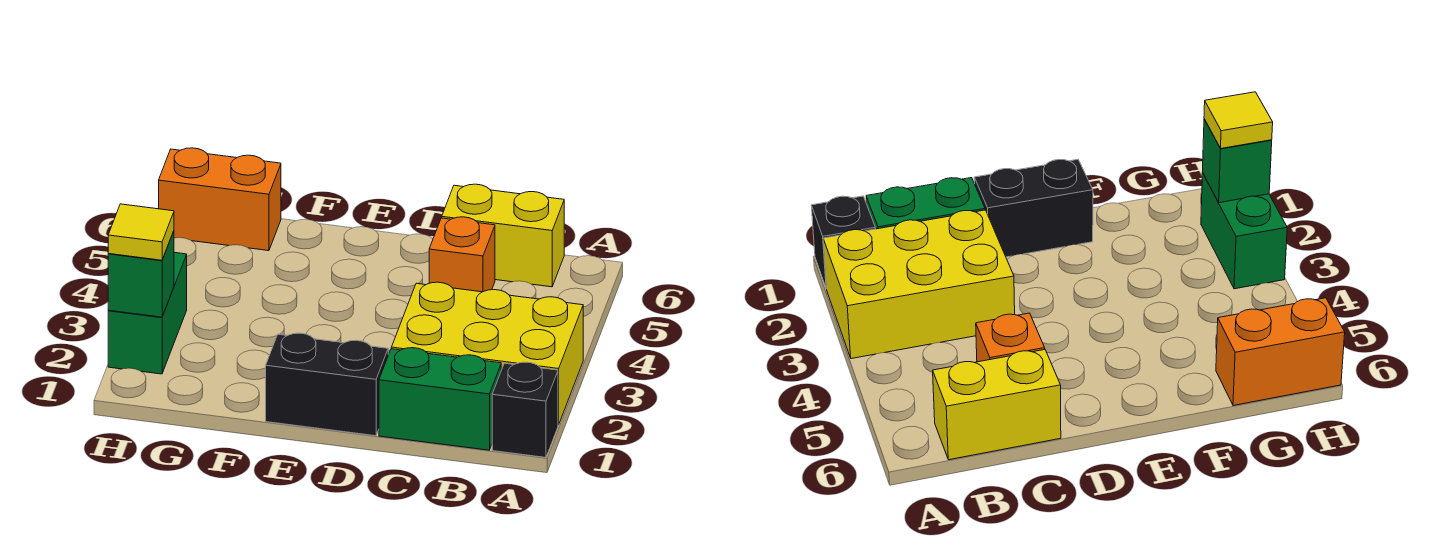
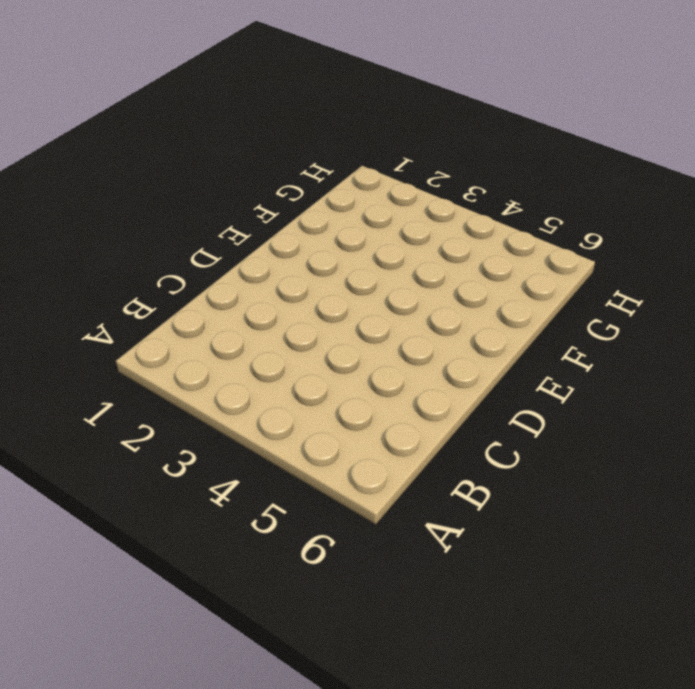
none -> black brick A1 level 1
none -> yellow brick A2:C3 level 1

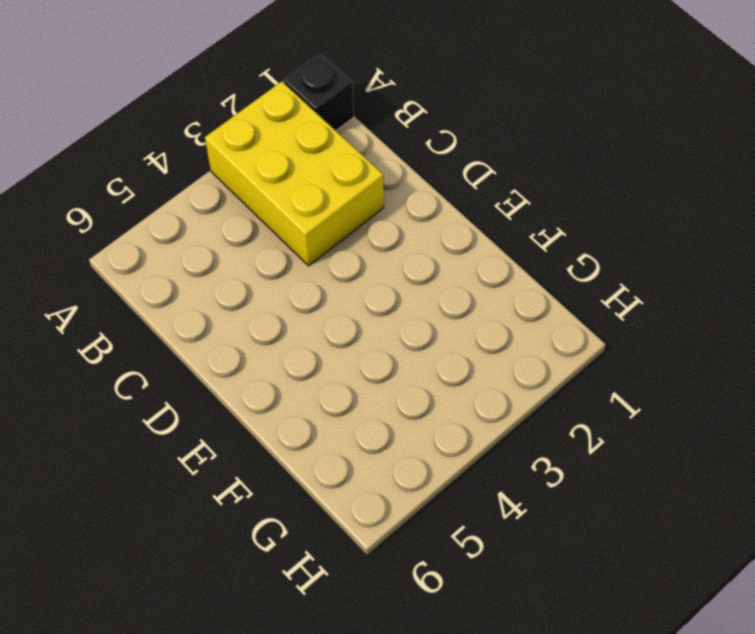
none -> green brick B1:C1 level 1
none -> yellow brick B6:C6 level 1

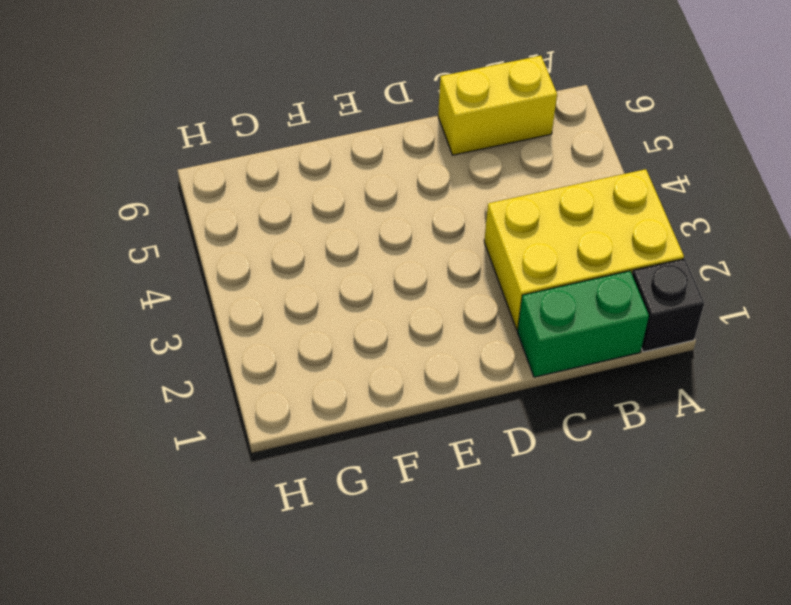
none -> orange brick C5 level 1
none -> black brick D1:E1 level 1

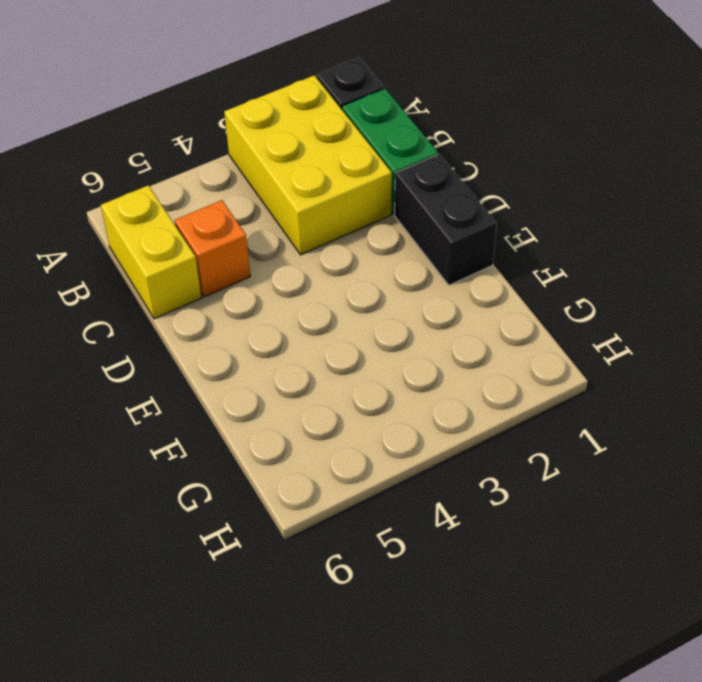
none -> orange brick G6:H6 level 1
none -> green brick H2:H3 level 1

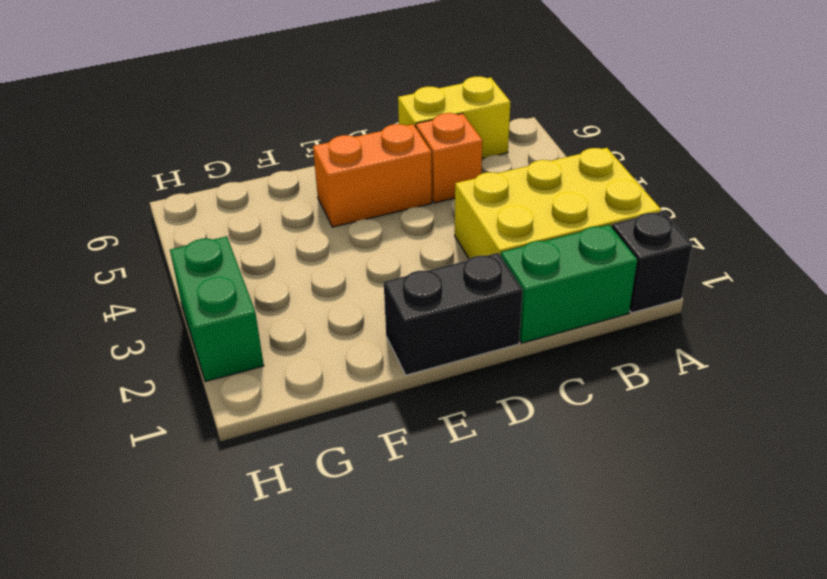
orange brick D5:E5 level 1 -> orange brick G6:H6 level 1
none -> green brick H2 level 2
none -> yellow tile H2 level 3

